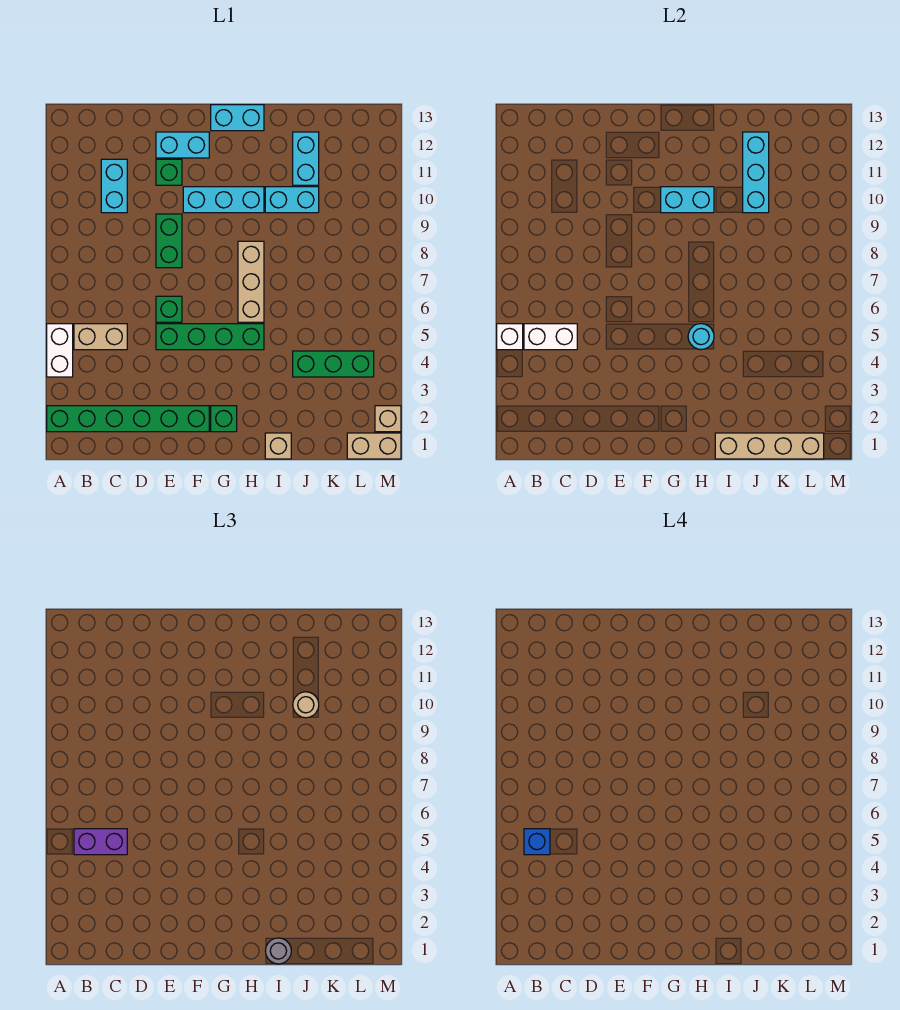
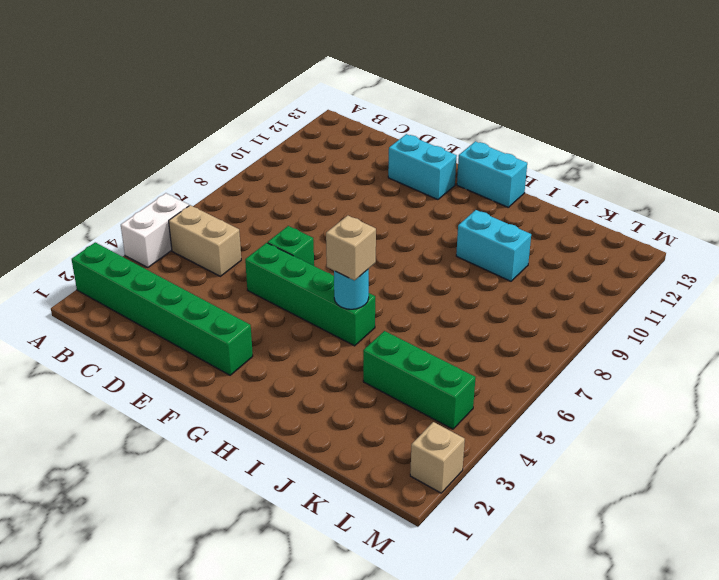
tan brick H5 level 3 -> tan brick I1 level 1
none -> cyan brick C10:C11 level 1
none -> green brick E8:E9 level 1
none -> green brick E11 level 1

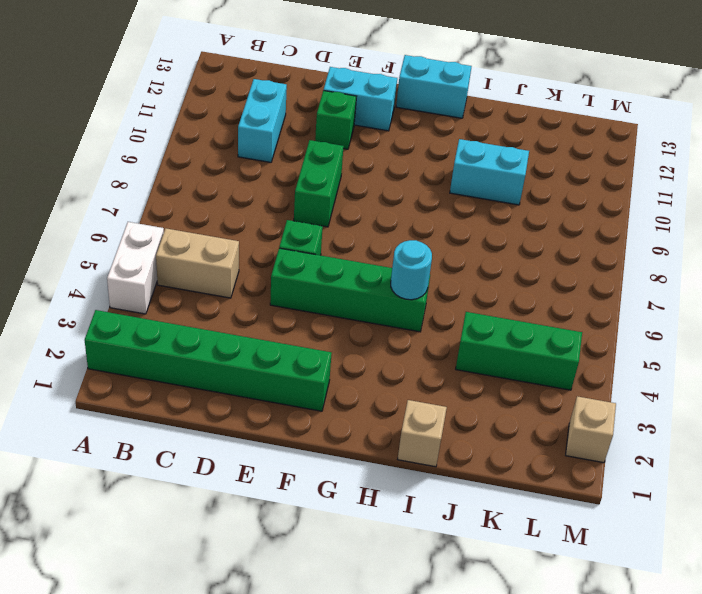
none -> cyan brick F10:H10 level 1
none -> green brick G2 level 1
none -> tan brick H6:H8 level 1

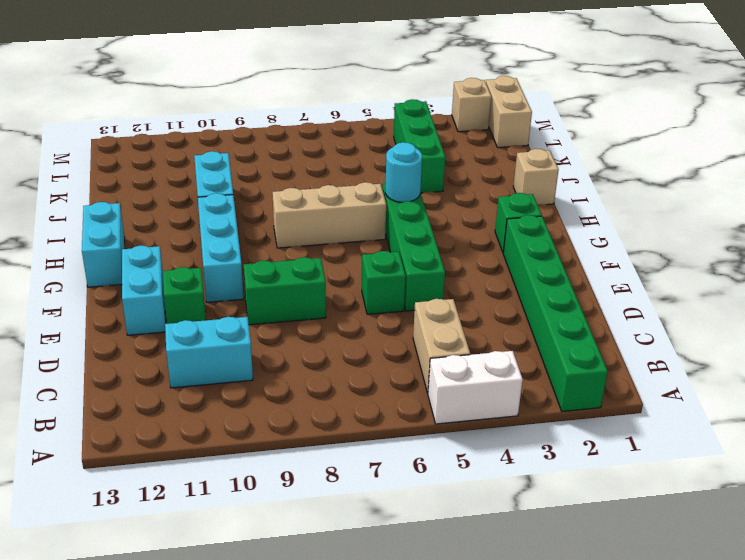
none -> cyan brick J11:J12 level 1
none -> white brick A5 level 2
none -> white brick B5:C5 level 2

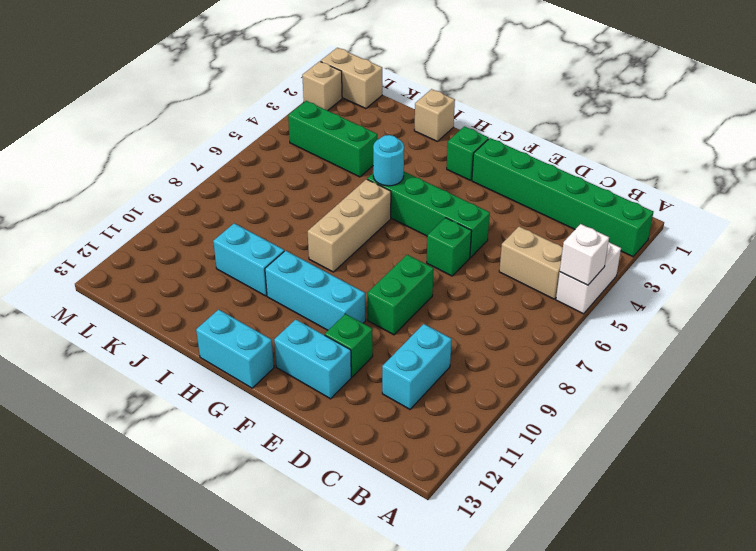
none -> cyan brick J11:J12 level 1
none -> white brick B5:C5 level 2
none -> cyan brick G10:H10 level 2

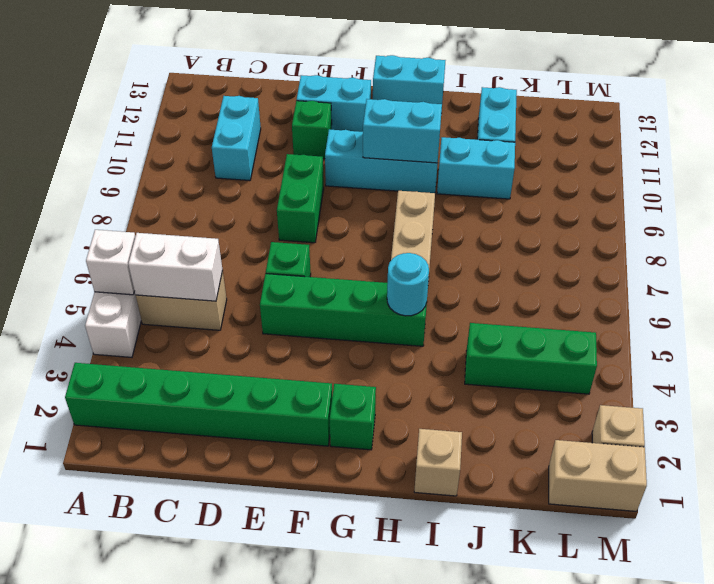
none -> tan brick I1:L1 level 2
none -> cyan brick J10:J12 level 2
none -> purple brick B5:C5 level 3

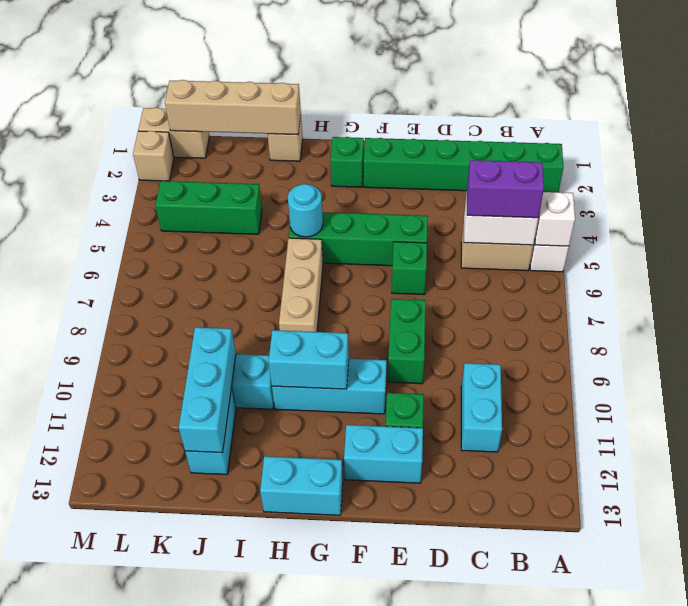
none -> grey round brick I1 level 3
none -> tan round brick J10 level 3
none -> blue brick B5 level 4

